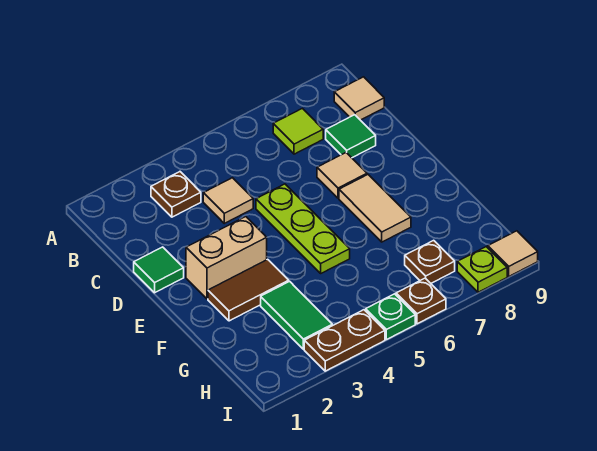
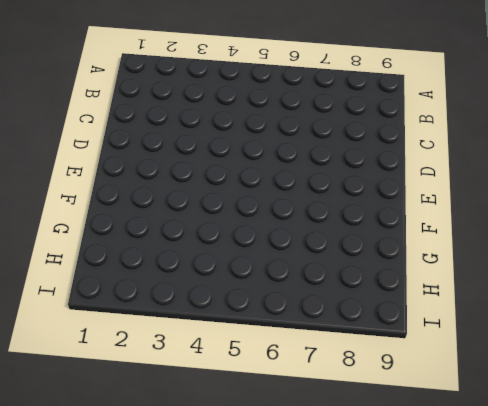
none -> brown plate B3 level 1
none -> lime tile B7 level 1
none -> tan tile B9 level 1

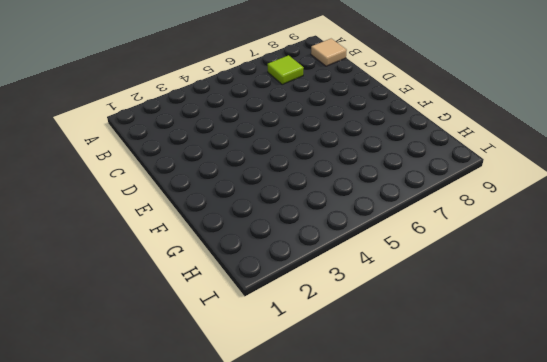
none -> brown plate B3 level 1
none -> tan tile C4 level 1
none -> green tile C8 level 1

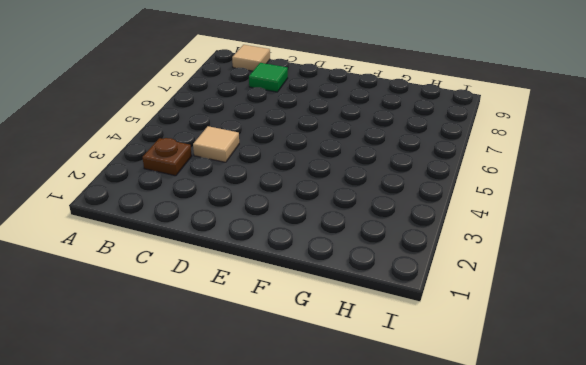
none -> lime tile B7 level 1
none -> green tile D1 level 1
none -> lime plate D5:F5 level 1

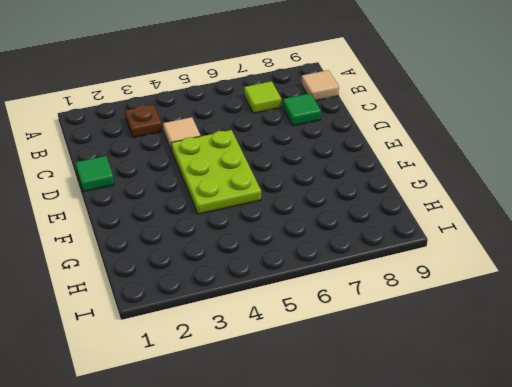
lime plate D4:F5 level 1 -> lime plate D5:F5 level 1
none -> tan tile D7 level 1
none -> tan brick E2:E3 level 1
none -> tan tile E7:F7 level 1

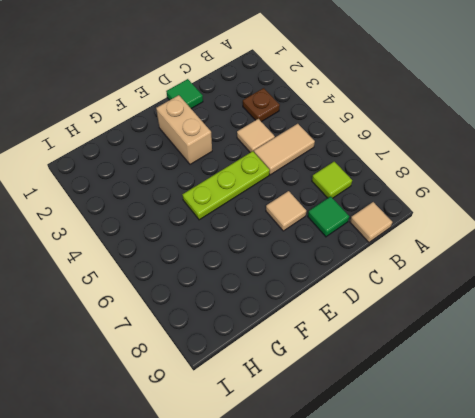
tan tile B5:C5 level 1 -> tan tile E7:F7 level 1
none -> brown tile F2:F3 level 1
none -> green tile G3:H3 level 1
none -> brown plate H7 level 1

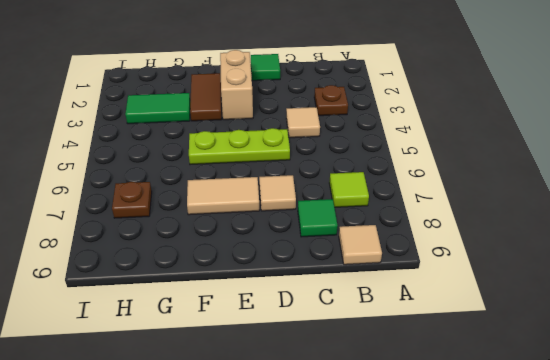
none -> brown plate I3:I4 level 1
none -> green plate I5 level 1
none -> brown plate I6 level 1

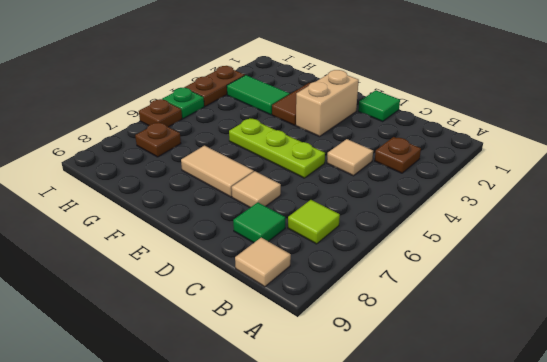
none -> lime plate I8 level 1
none -> tan tile I9 level 1

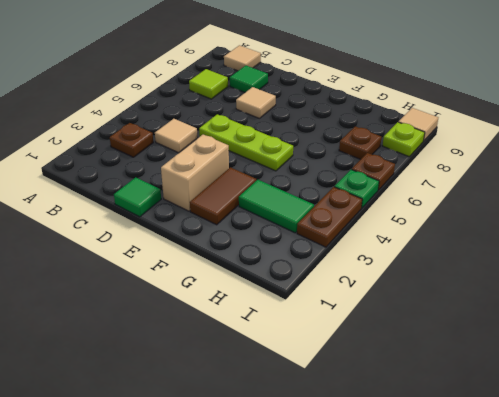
none -> tan tile E7:F7 level 1

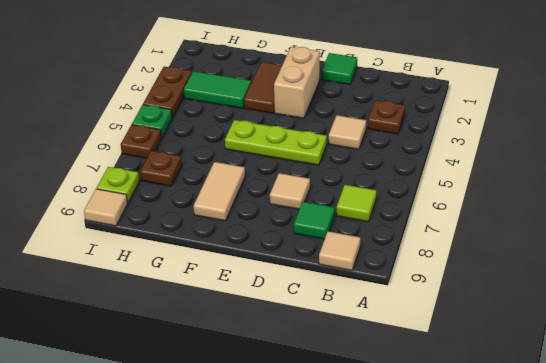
tan tile F7:F8 level 1 -> tan tile E7:F7 level 1

